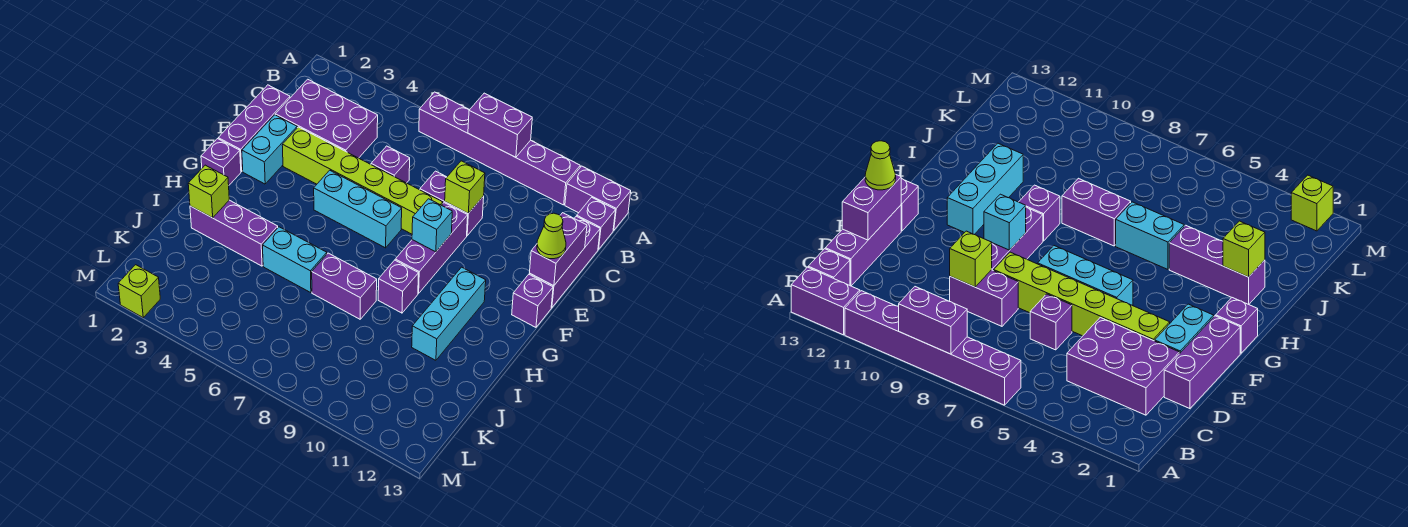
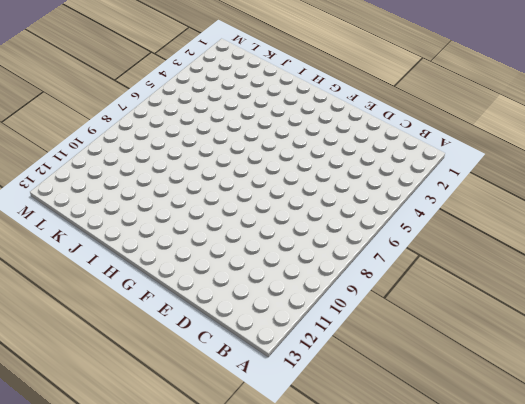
none -> purple brick A6:A11 level 1
none -> purple brick A12:A13 level 1
none -> purple brick B13 level 1

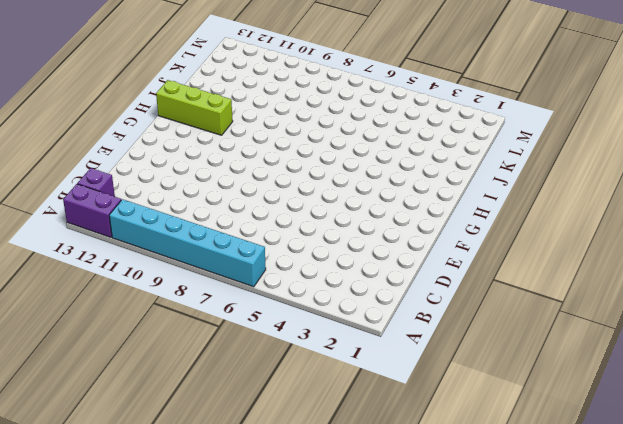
cyan brick A6:A11 level 1 -> purple brick A6:A11 level 1
lime brick H11:H13 level 1 -> cyan brick G11:I11 level 1
none -> purple brick C2:D4 level 1
none -> purple brick C13:E13 level 1
none -> purple brick D1:F1 level 1

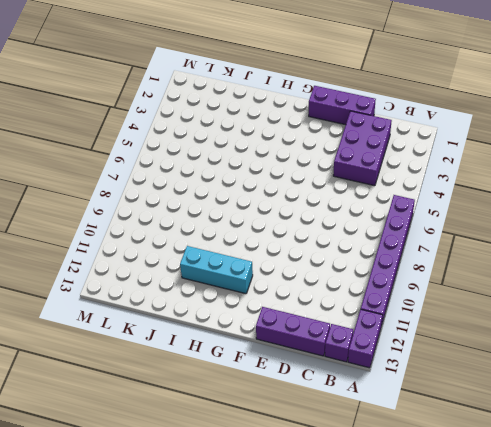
none -> purple brick D6 level 1
none -> purple brick D8:D9 level 1
none -> cyan brick E2:F2 level 1

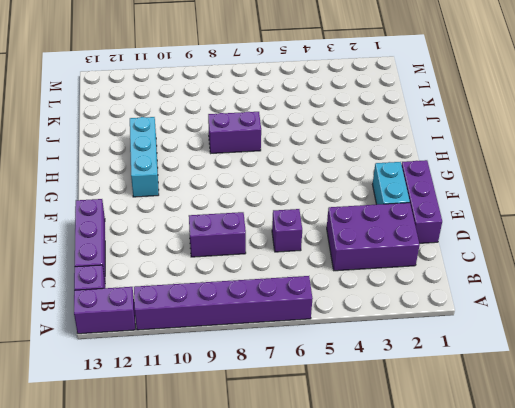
none -> lime brick E3:E8 level 1
none -> purple brick E9:G9 level 1
none -> cyan brick F5:F7 level 1

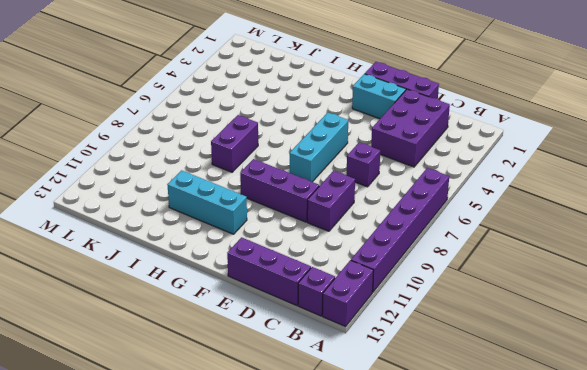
none -> lime brick E3:E8 level 1
none -> purple brick F13 level 1
none -> purple brick G1 level 1

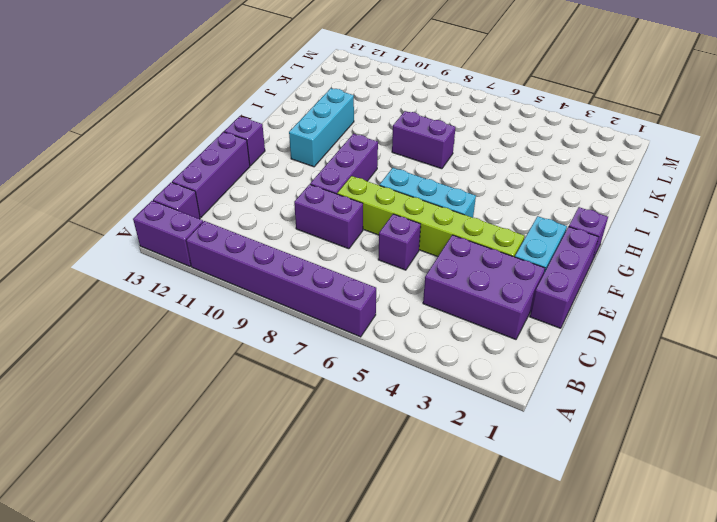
none -> purple brick H9 level 1
none -> purple brick I2:I4 level 1
none -> cyan brick I5:I6 level 1

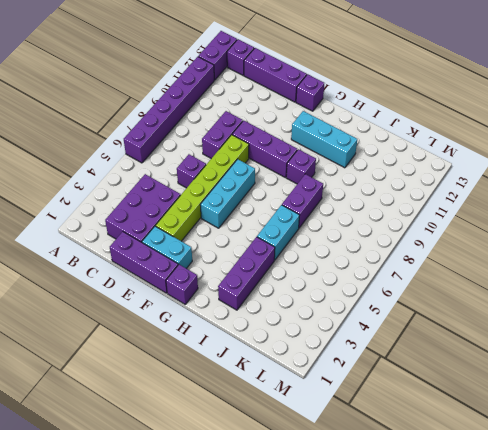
none -> lime brick M2 level 1
none -> purple brick A8:A9 level 2
none -> lime brick D9 level 2

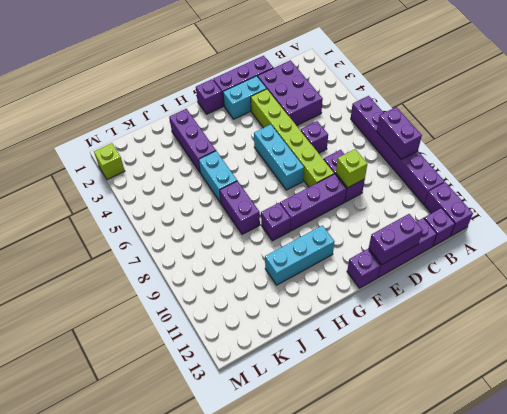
none -> cyan brick F9 level 2
none -> lime brick I2 level 2
none -> lime cone E13 level 3

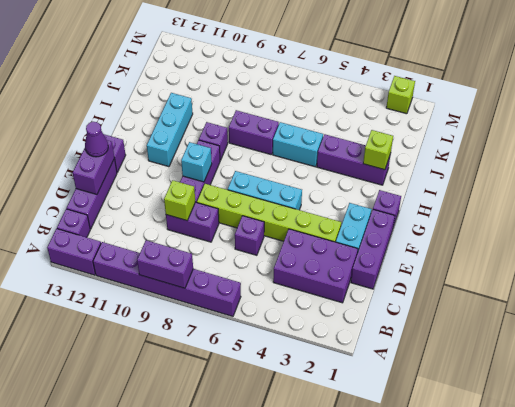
purple cone E13 level 3 -> lime cone E13 level 3

